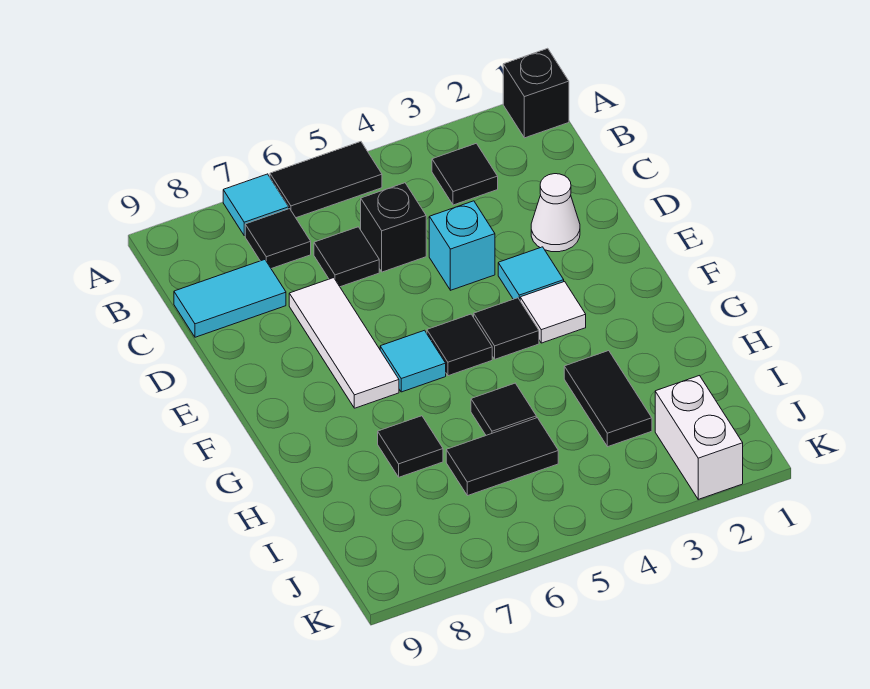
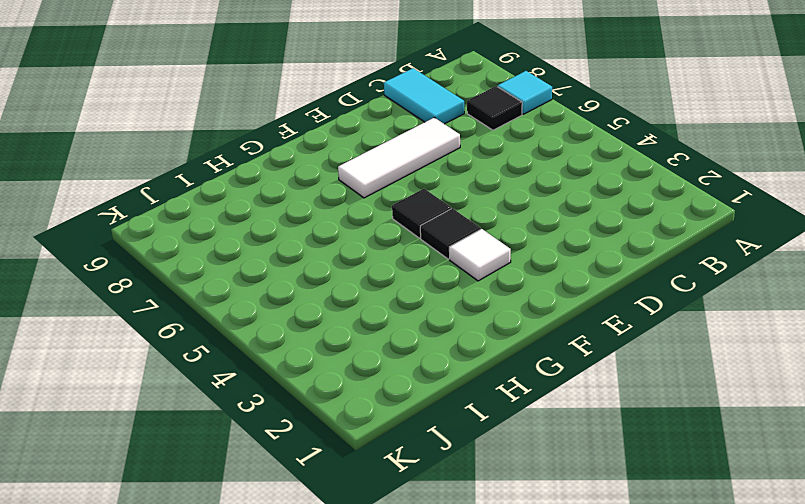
none -> black brick A1 level 1
none -> black tile A5:A6 level 1
none -> black tile B3 level 1

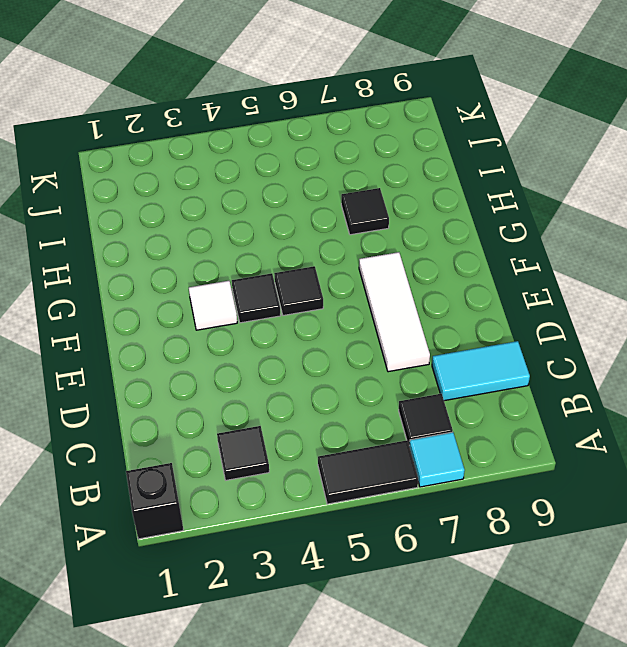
none -> black brick C5 level 1
none -> black tile C6 level 1
none -> white cone D2 level 1

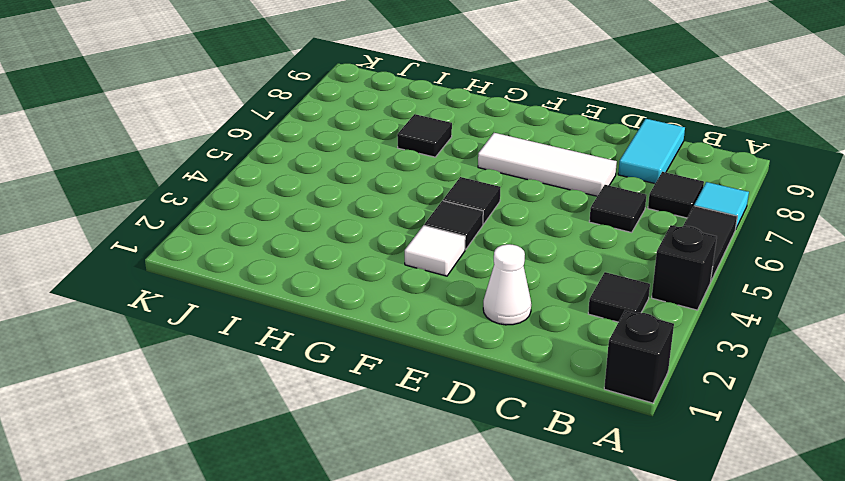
black brick A4 level 1 -> black brick C5 level 1
none -> cyan brick D4 level 1
none -> cyan tile E3 level 1
none -> cyan tile F6 level 1

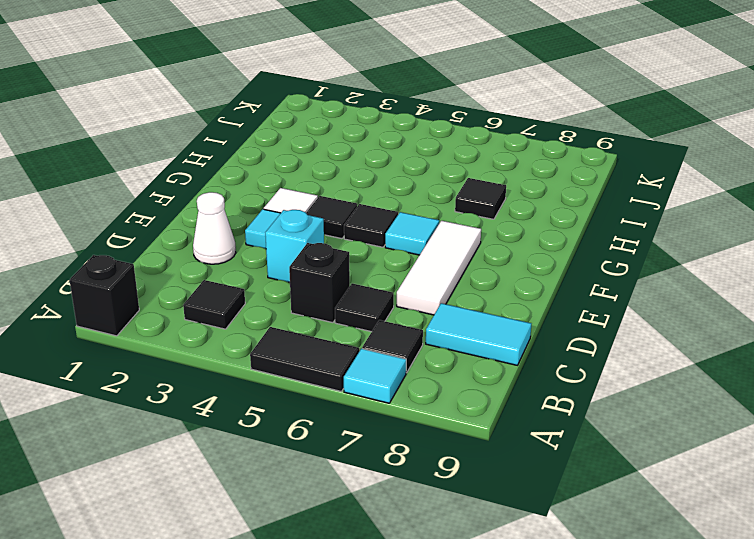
none -> black tile H3:I3 level 1
none -> black tile H5 level 1
none -> black tile I5:I6 level 1

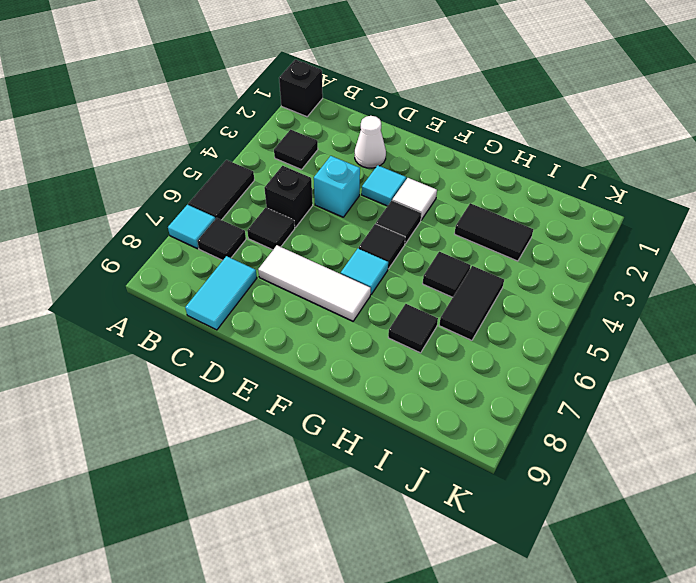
none -> white brick J2:K2 level 1

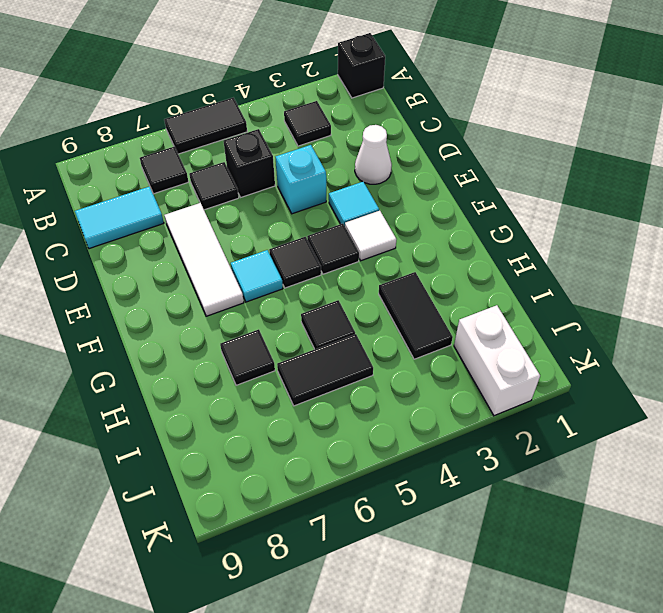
none -> cyan tile A7 level 1

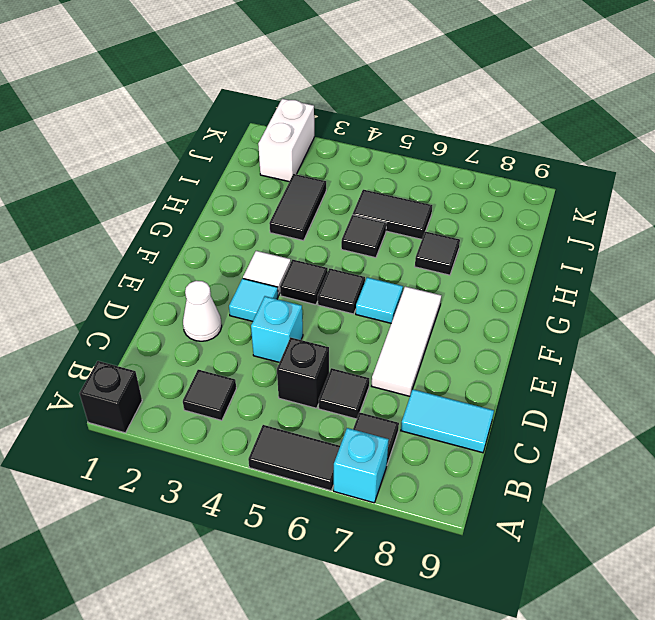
cyan brick A7 level 1 -> cyan tile A7 level 1

